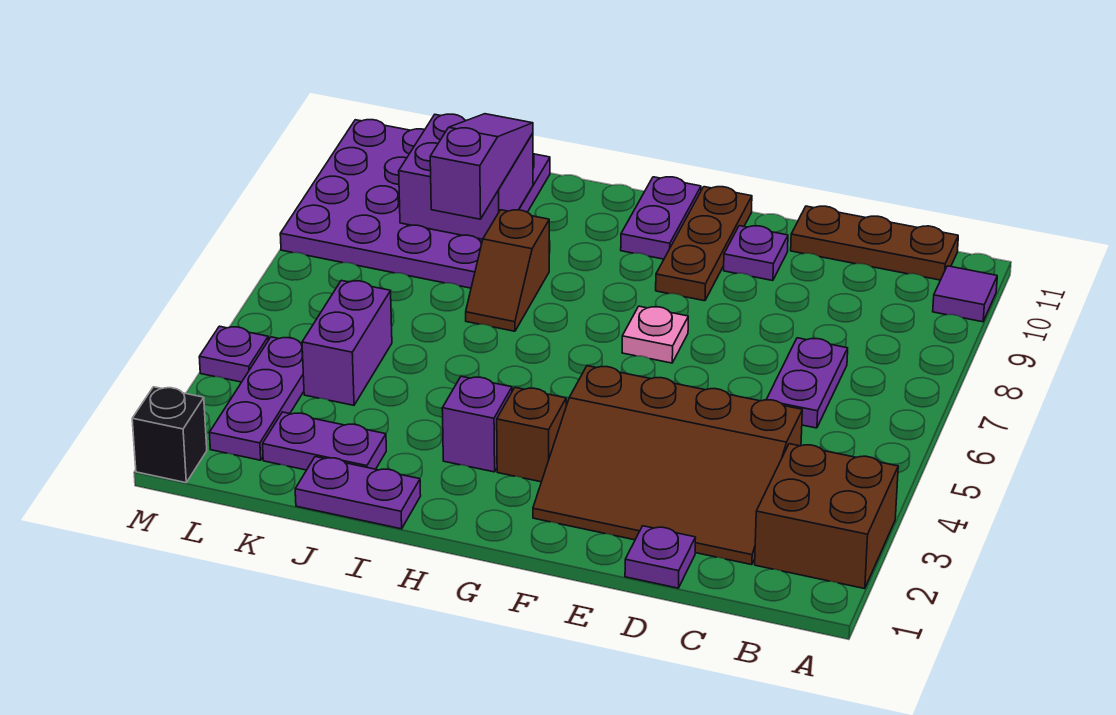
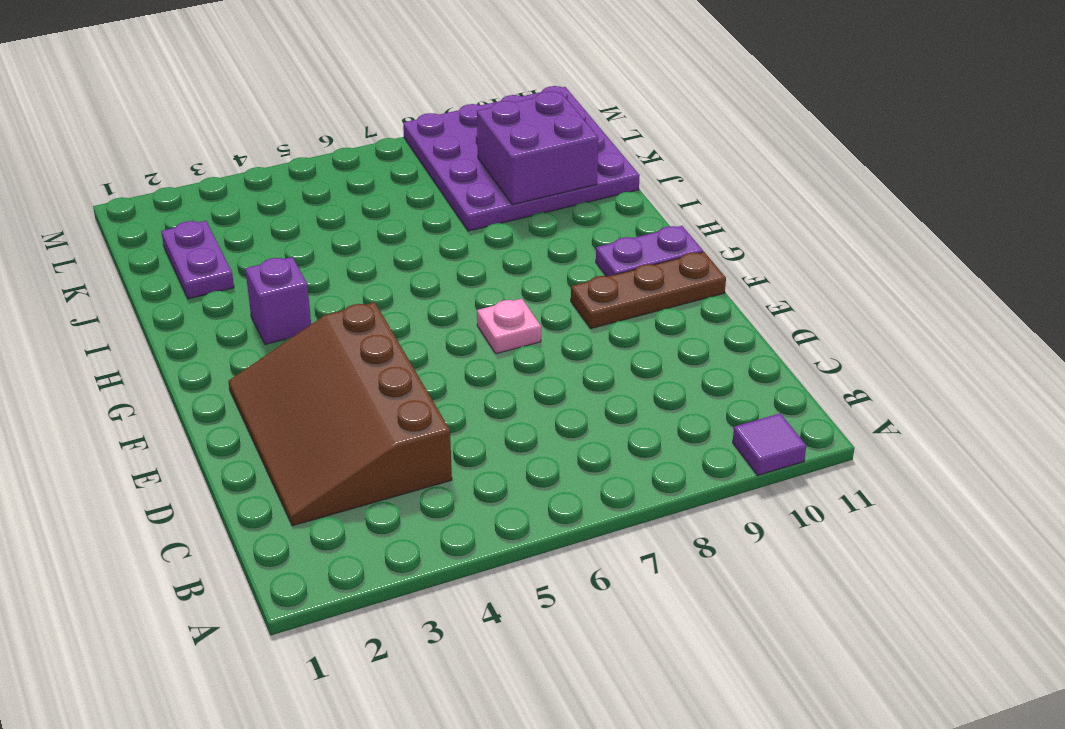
none -> brown brick A2:B3 level 1
none -> brown plate B11:D11 level 1
none -> purple plate C6:C7 level 1

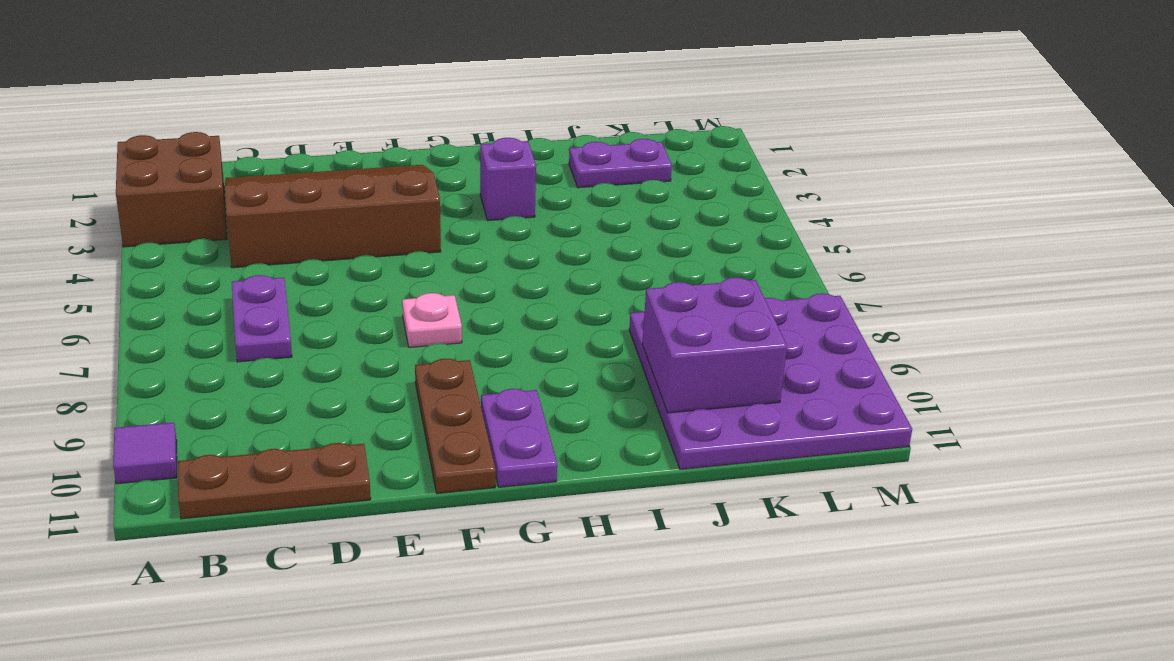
none -> purple plate D1 level 1
none -> purple plate E10 level 1
none -> brown brick G3 level 1

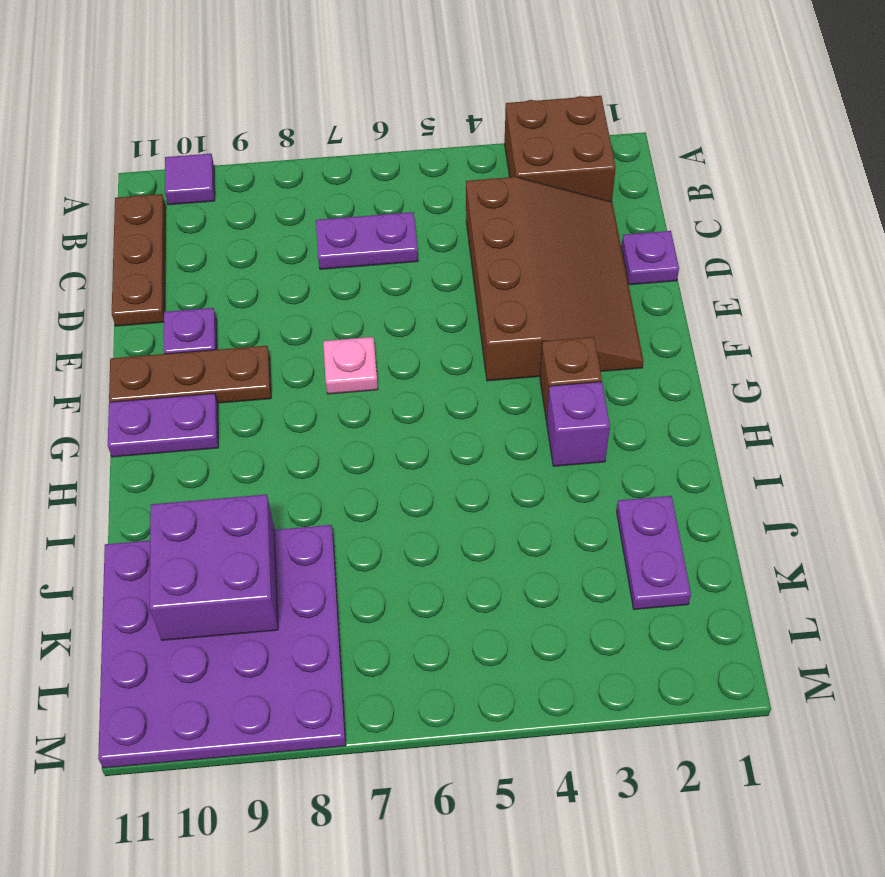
none -> purple plate I1:J1 level 1
none -> brown slope I7:I8 level 1 top 8
none -> purple brick K4:K5 level 1

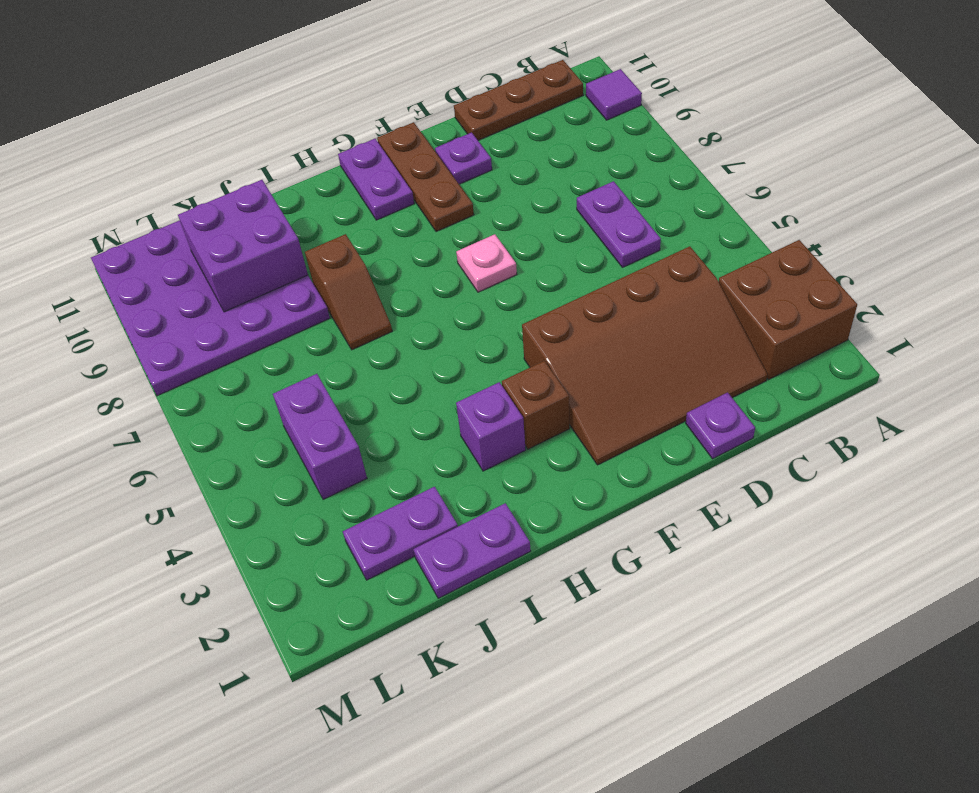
none -> purple plate L2:L4 level 1
none -> black brick M1 level 1
none -> purple plate M4 level 1

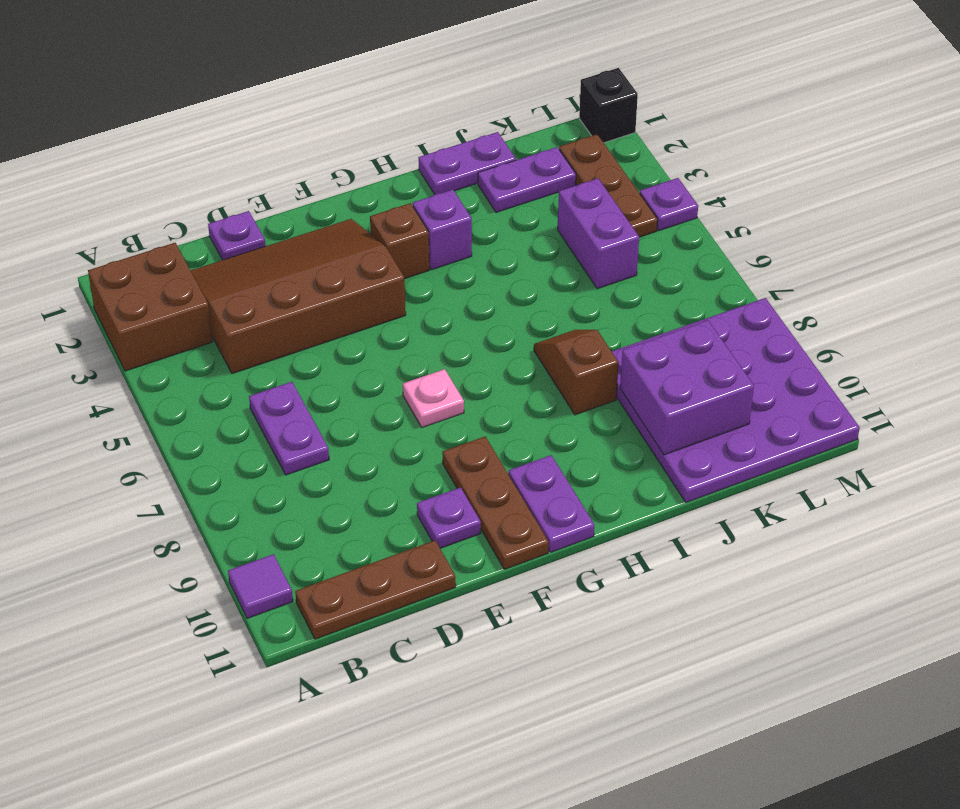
brown plate L2:L4 level 1 -> purple plate L2:L4 level 1
none -> purple slope J8:J10 level 3 top 8

